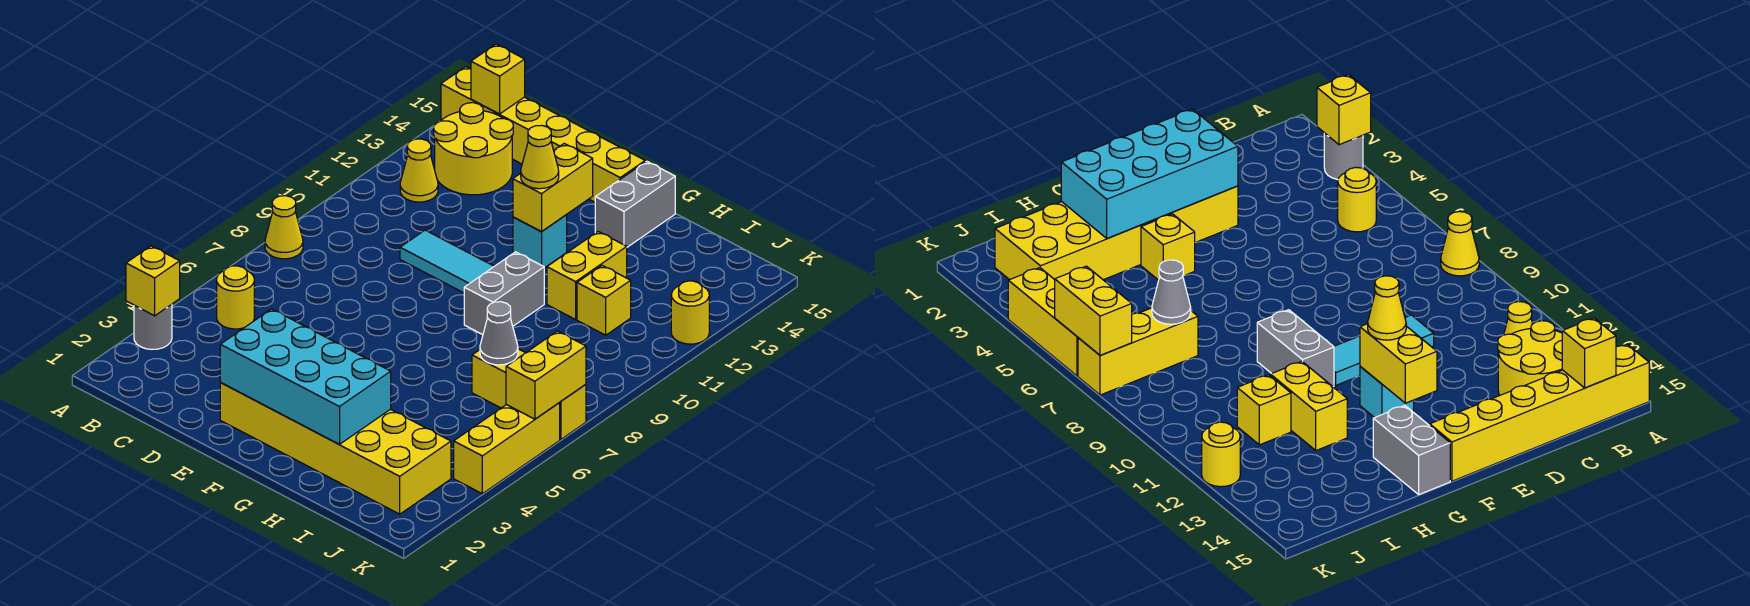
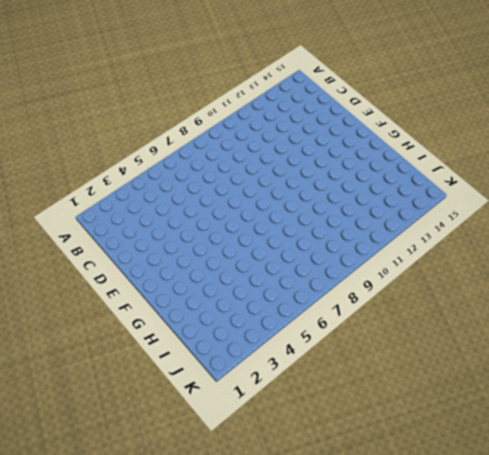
none -> grey round brick A3 level 1
none -> yellow cone A8 level 1
none -> yellow brick A15:F15 level 1

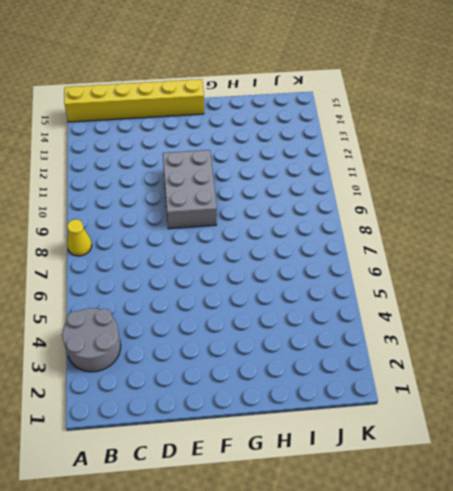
grey round brick A3:B4 level 1 -> grey round brick A3 level 1
grey brick E9:F11 level 1 -> cyan tile D10:F10 level 1
none -> yellow round brick B5 level 1
none -> yellow cone B12 level 1
none -> yellow round brick B13:C14 level 1

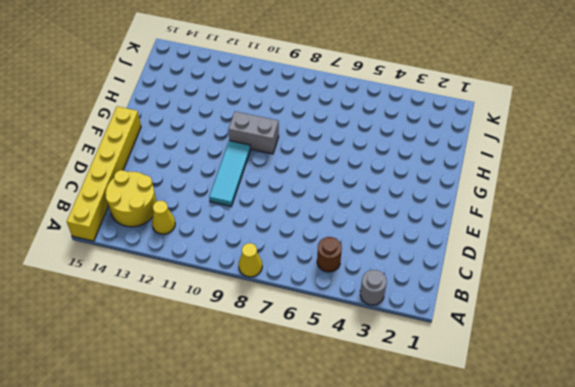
brown round brick B5 level 1 -> yellow round brick B5 level 1
none -> yellow brick E2:J3 level 1
none -> cyan brick F12 level 1
none -> yellow brick G4 level 1

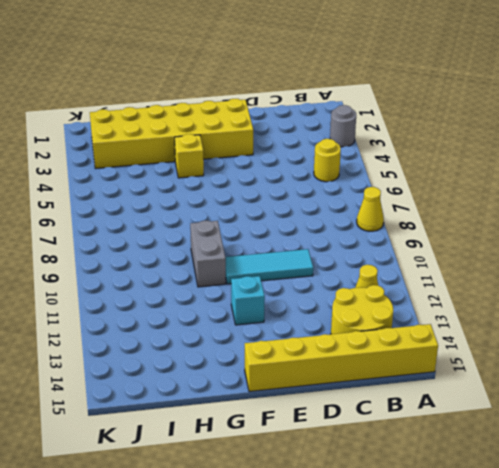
none -> grey brick G14:G15 level 1
none -> yellow brick H11:H12 level 1
none -> yellow brick I7:K7 level 1

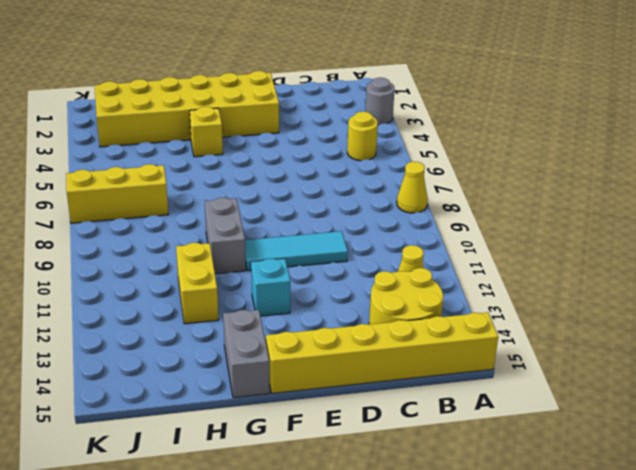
none -> yellow brick I11 level 1
none -> yellow brick K4:K6 level 1
none -> yellow round brick K12 level 1

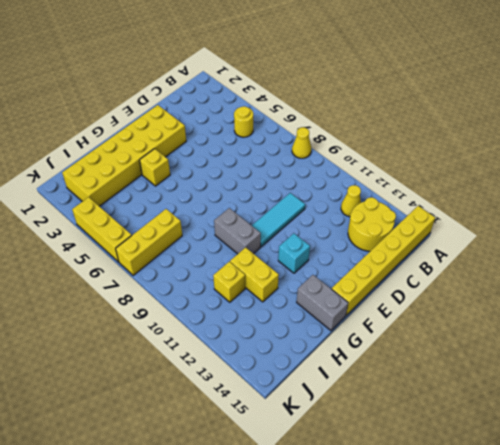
none -> grey round brick A3 level 1
none -> yellow round brick K12 level 1
none -> yellow brick A3 level 2

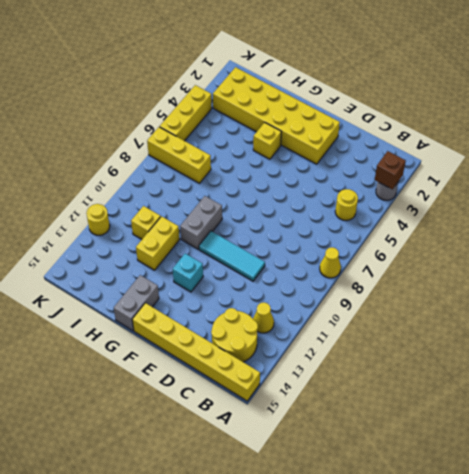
brown brick A3 level 2 -> yellow brick A3 level 2
none -> yellow brick B15 level 2
none -> cyan brick E2:H3 level 2
none -> yellow brick F12:F13 level 2

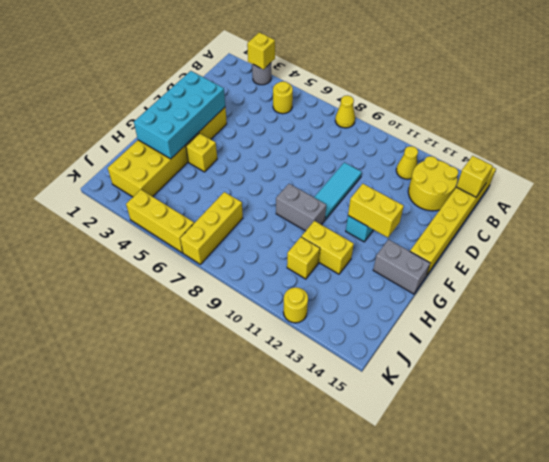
none -> grey cone I7 level 2
none -> yellow brick K6:K7 level 2
none -> yellow cone F12 level 3

